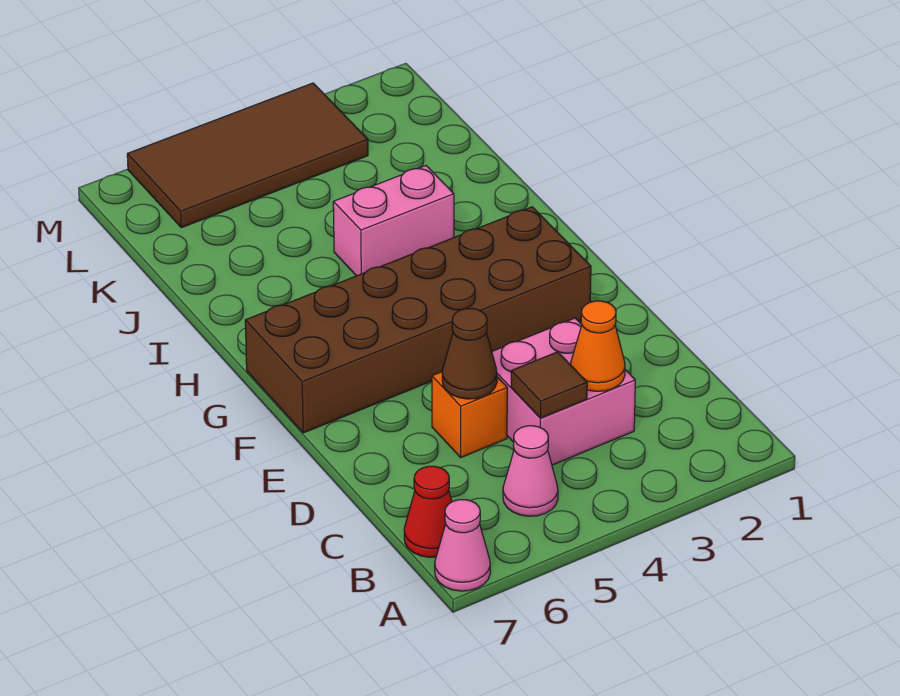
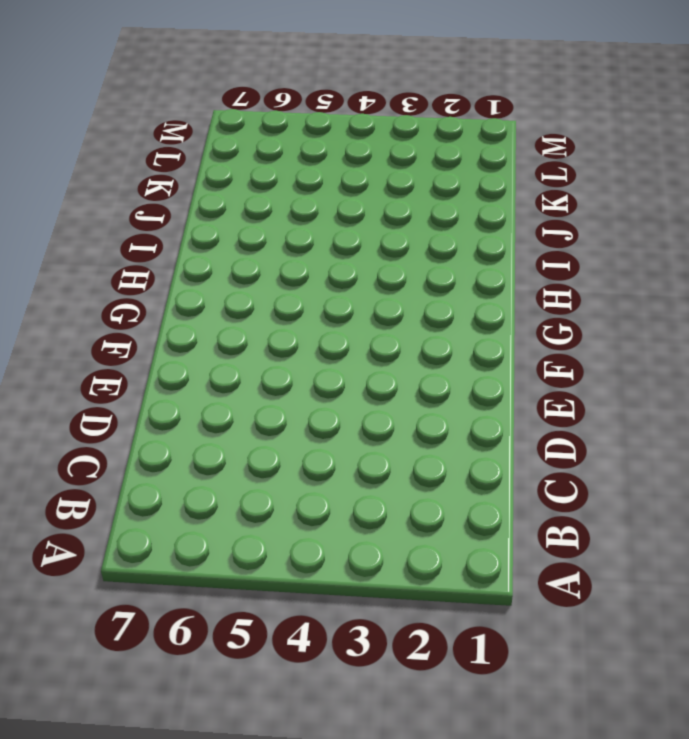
none -> pink cone A7 level 1
none -> pink cone B5 level 1

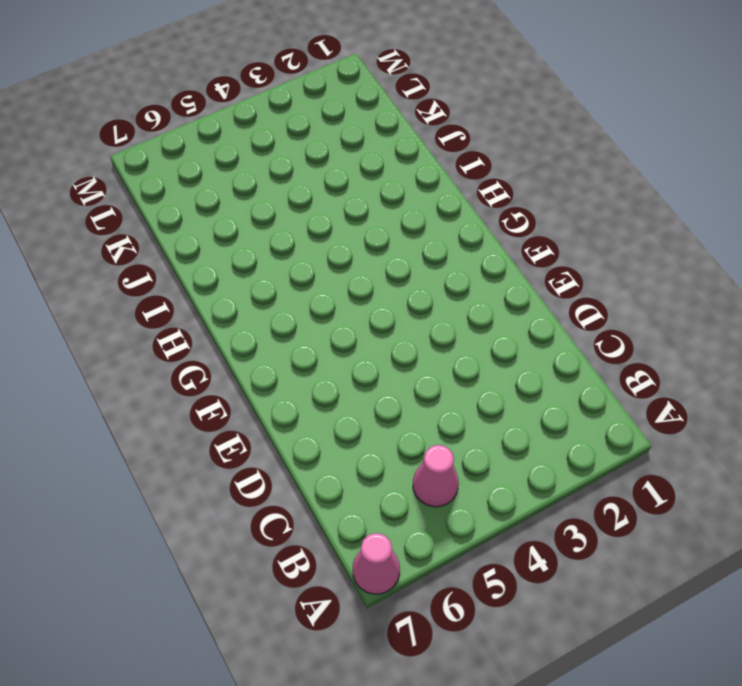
none -> red cone B7 level 1
none -> pink brick C3:D4 level 1

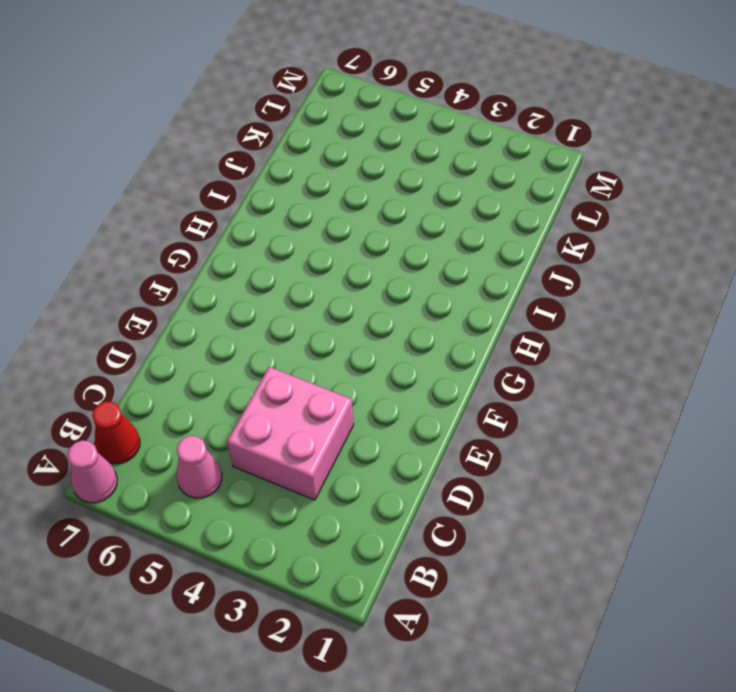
none -> orange brick D5 level 1
none -> brown brick F2:G7 level 1

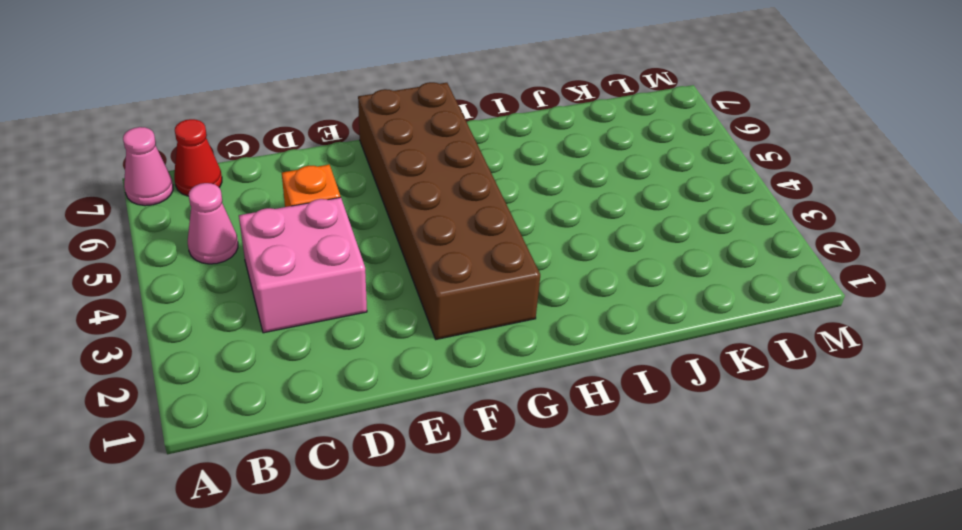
none -> pink brick I3:I4 level 1
none -> brown tile L3:M6 level 1

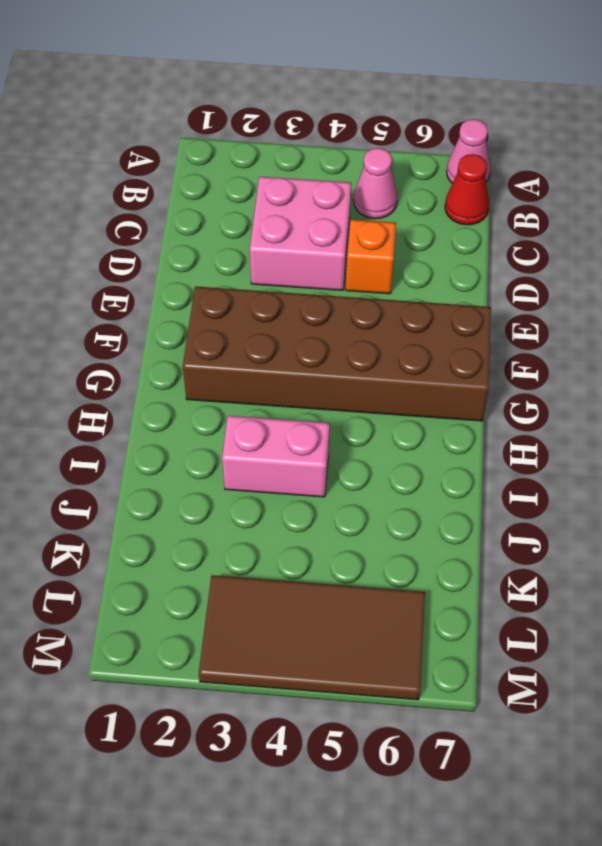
none -> orange cone C3 level 2
none -> brown tile C4 level 2

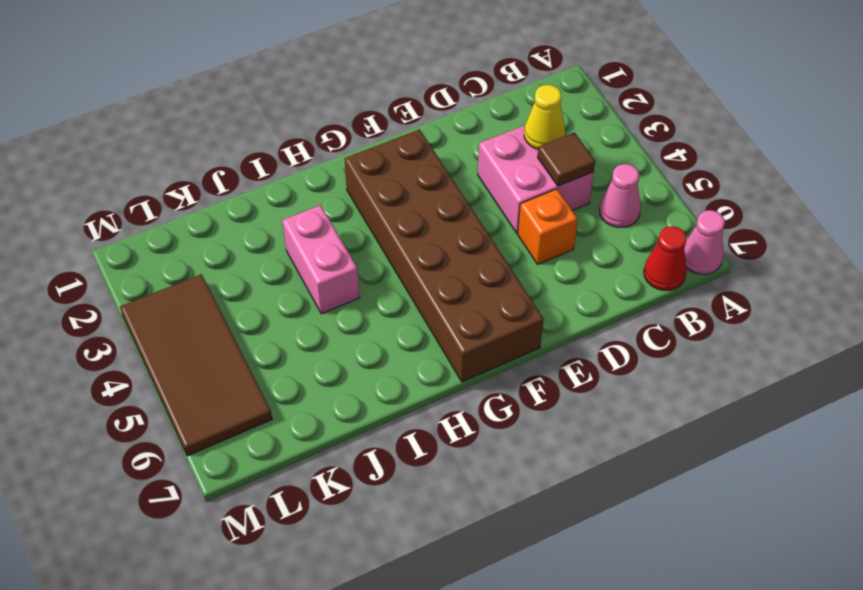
yellow cone C3 level 2 -> orange cone C3 level 2
none -> brown cone D5 level 2

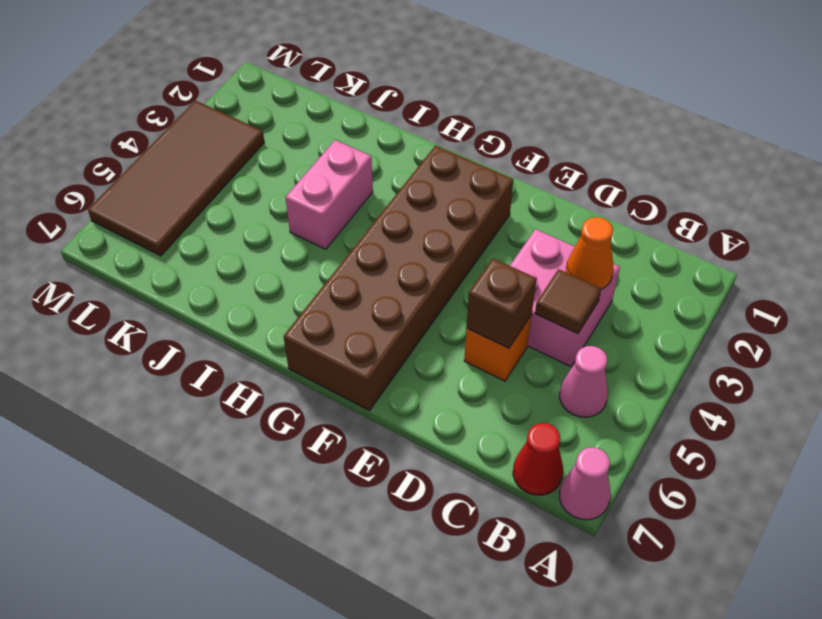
brown brick D5 level 2 -> brown cone D5 level 2

